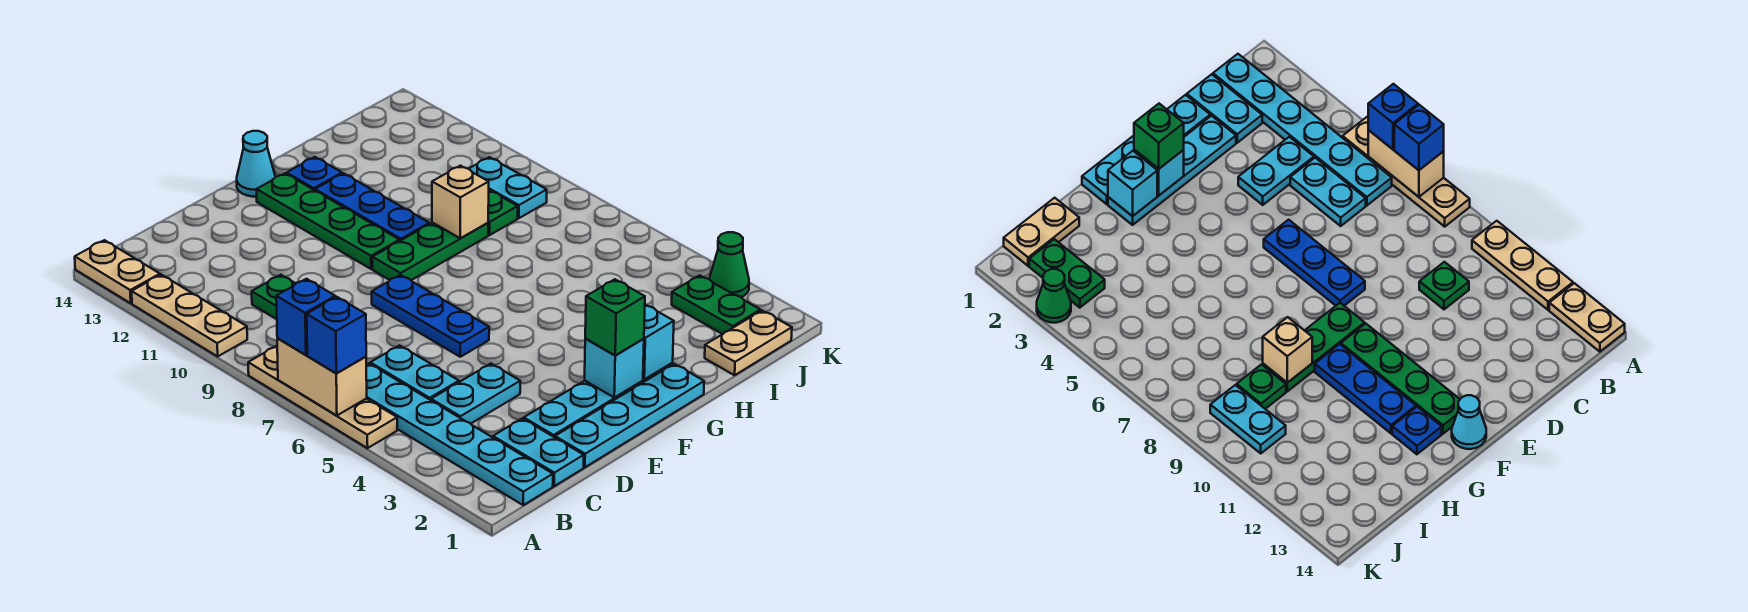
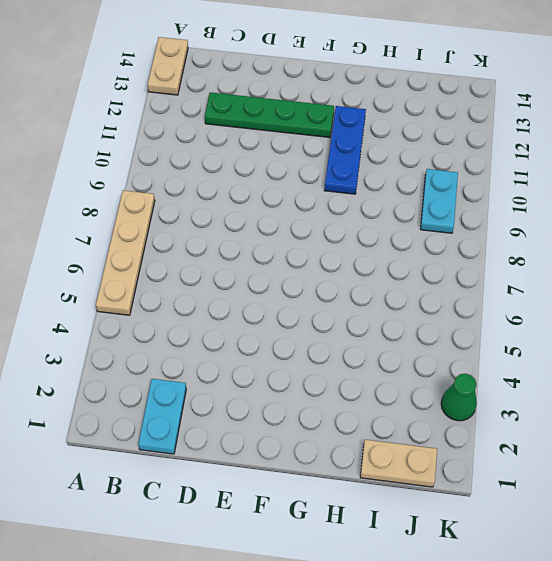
green plate C12:F12 level 1 -> green plate F10:F13 level 1
none -> tan plate A10:A12 level 1
none -> cyan plate B1:B6 level 1
none -> cyan plate C4:D4 level 1

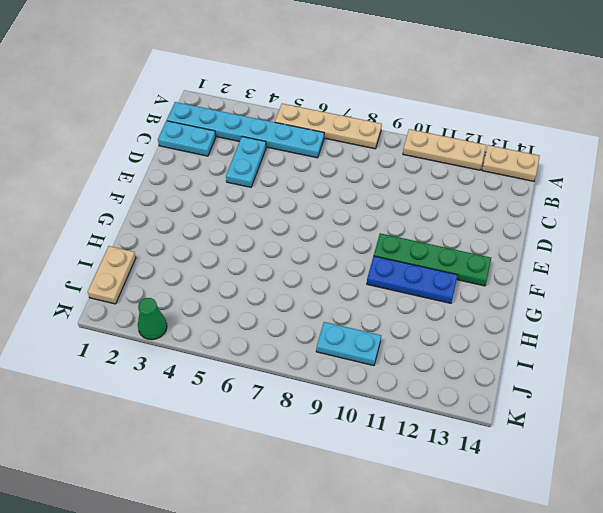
none -> cyan plate C5:C6 level 1
none -> green plate C10 level 1
none -> cyan plate D1:G1 level 1

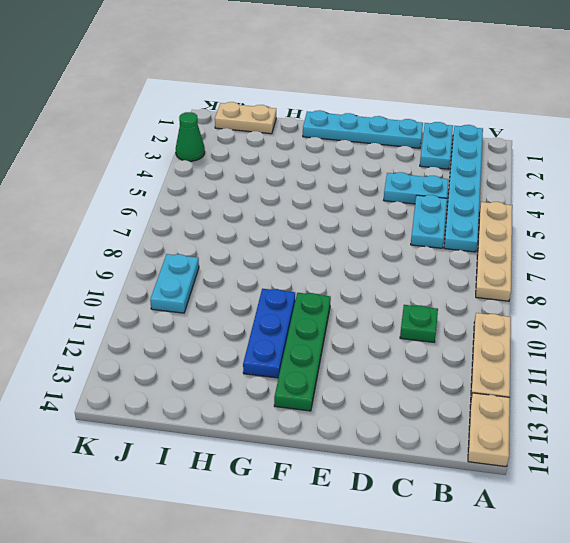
none -> cyan plate D2:G2 level 1
none -> blue plate E6:E8 level 1
none -> green plate F9:H9 level 1

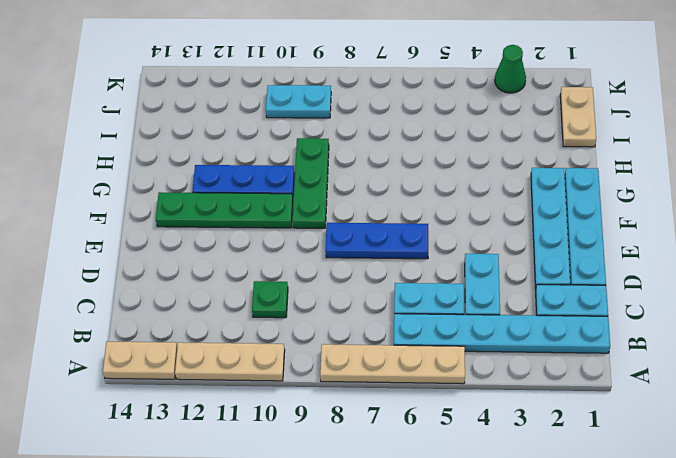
none -> cyan cone F14 level 1
none -> blue plate G13 level 1
none -> green plate I9 level 1

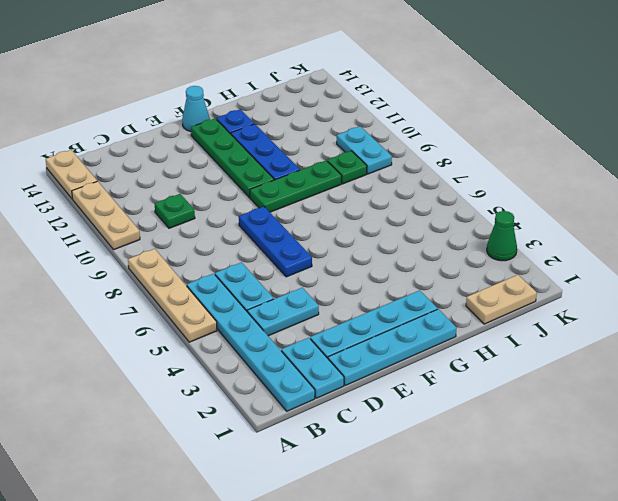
none -> green plate J2:J3 level 1
none -> tan brick A6:A7 level 2
none -> cyan brick F2 level 2

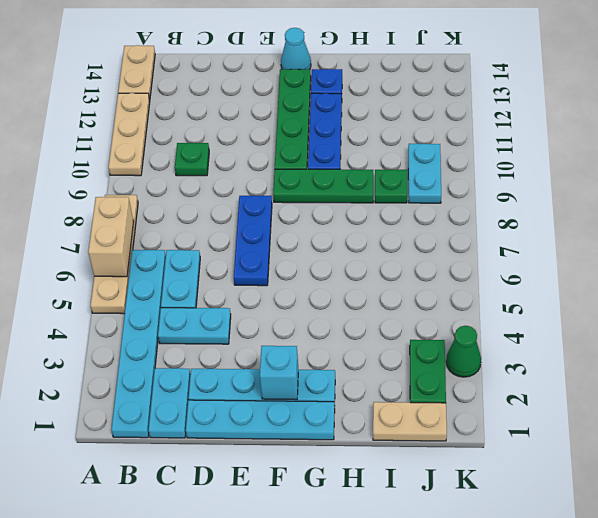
none -> cyan brick G2 level 2
none -> tan brick H9 level 2
none -> blue brick A6 level 3

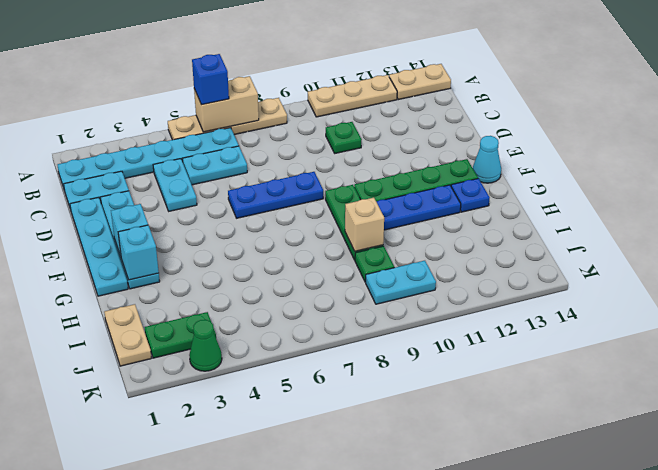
none -> blue brick A7 level 3
none -> green brick F2 level 3

